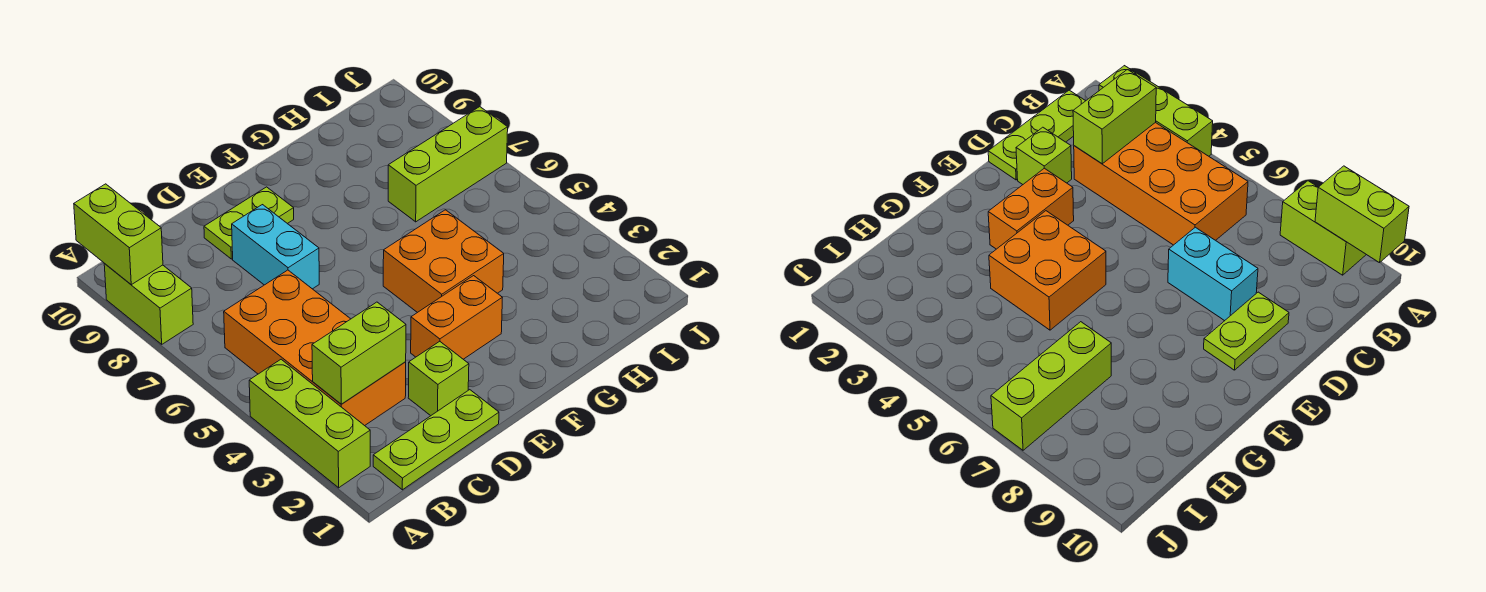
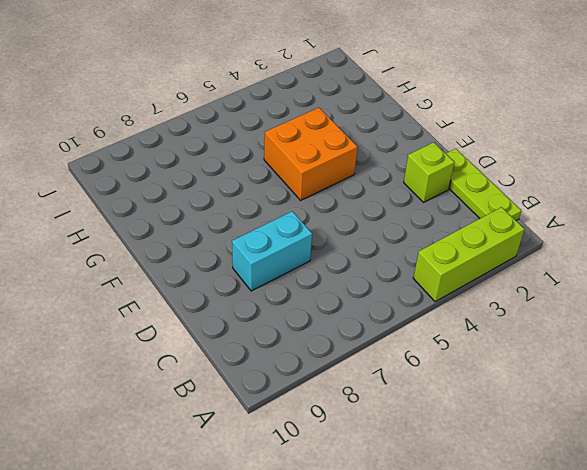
none -> lime brick A8:A9 level 1
none -> orange brick B3:C6 level 1
none -> lime plate D9:E9 level 1

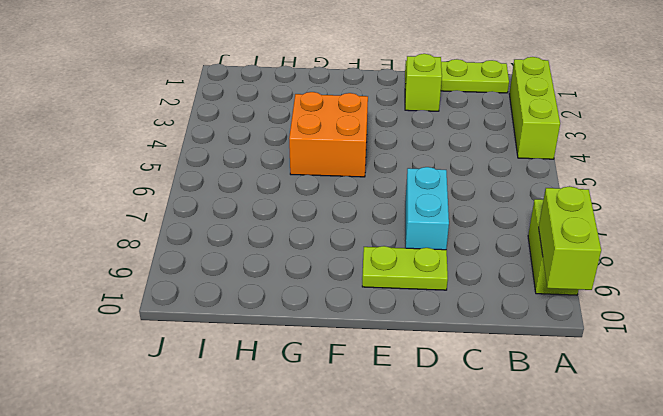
none -> orange brick B3:C6 level 1
none -> orange brick E3:F3 level 1
none -> lime brick H7:J7 level 1

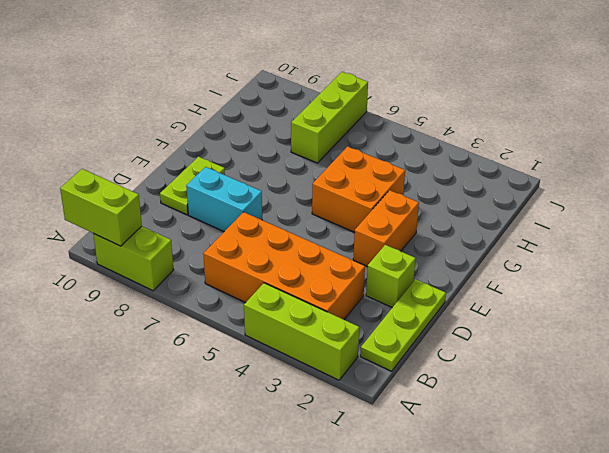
none -> lime brick B3:C3 level 2

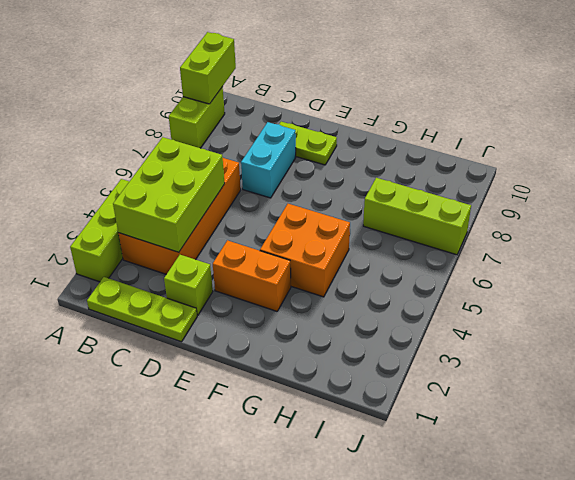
lime brick B3:C5 level 2 -> lime brick B3:C3 level 2

